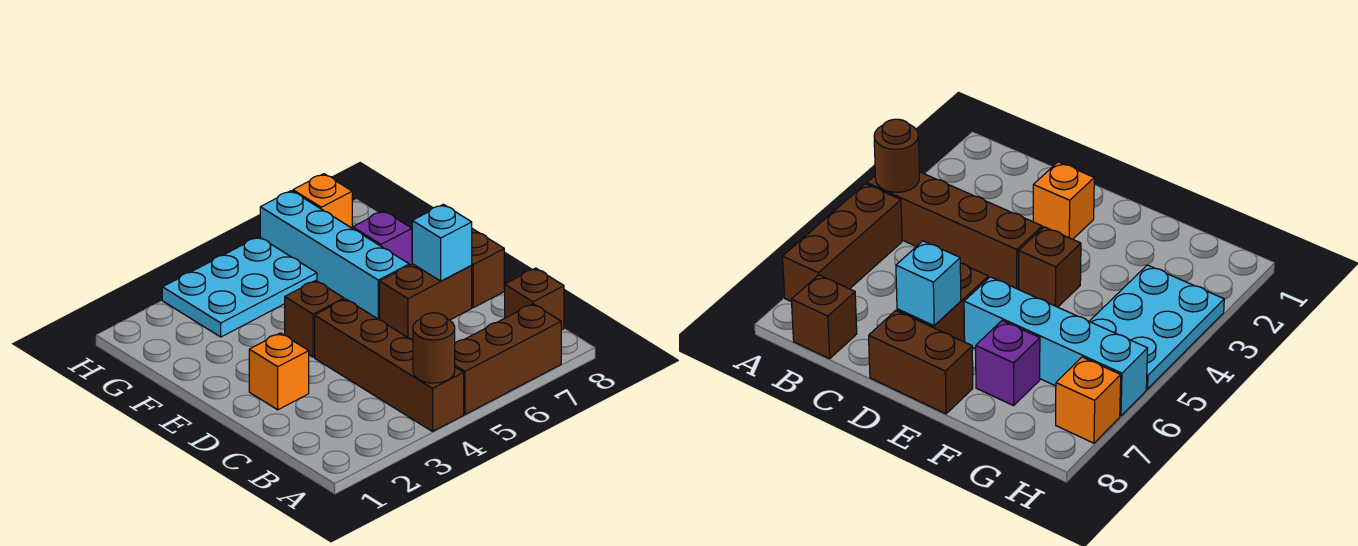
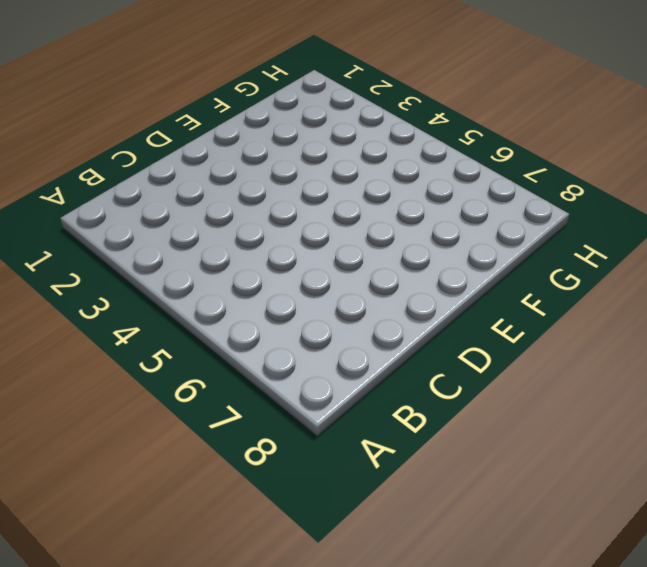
none -> brown brick A4:D4 level 1
none -> brown brick A5:A7 level 1
none -> brown brick B8 level 1

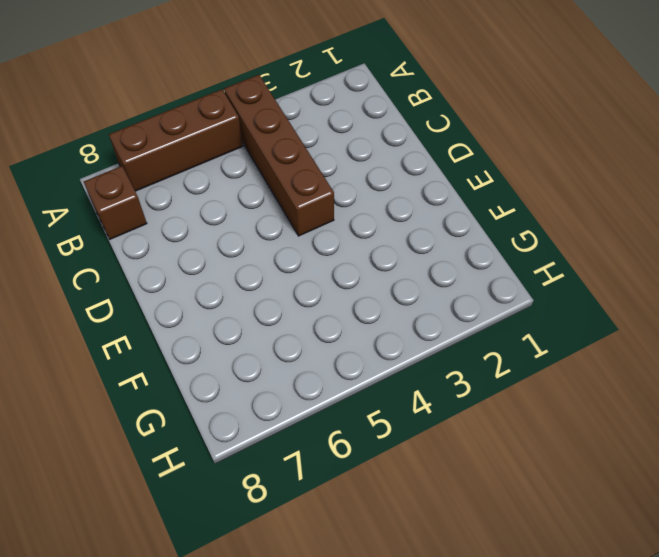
none -> orange brick D2 level 1
none -> brown brick D6:D7 level 1
none -> brown brick D8:E8 level 1

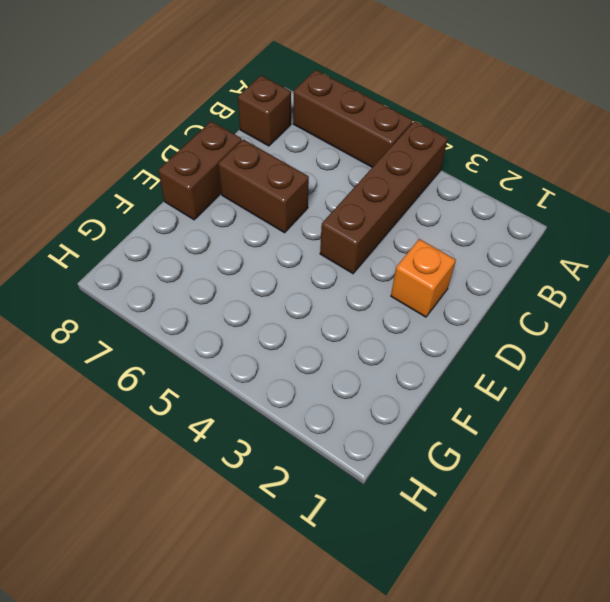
none -> brown brick E4 level 1
none -> cyan brick E6:H6 level 1
none -> purple brick F7 level 1

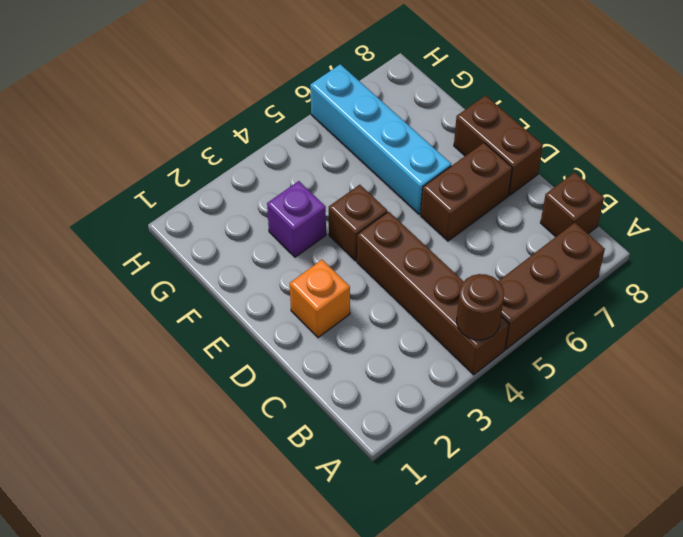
purple brick F3 level 1 -> purple brick F7 level 1
none -> cyan plate G3:H5 level 1
none -> orange brick H7 level 1
none -> cyan brick D7 level 2

